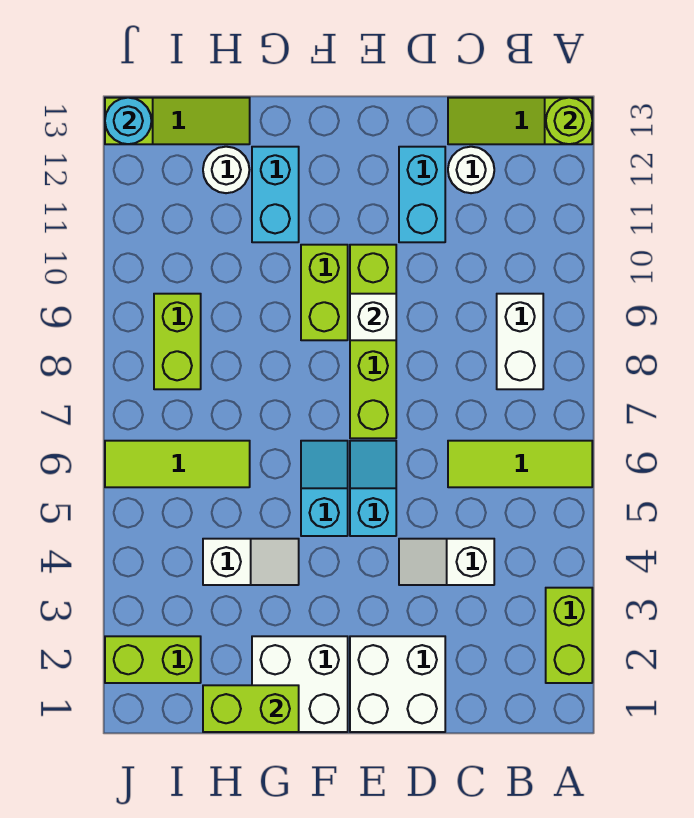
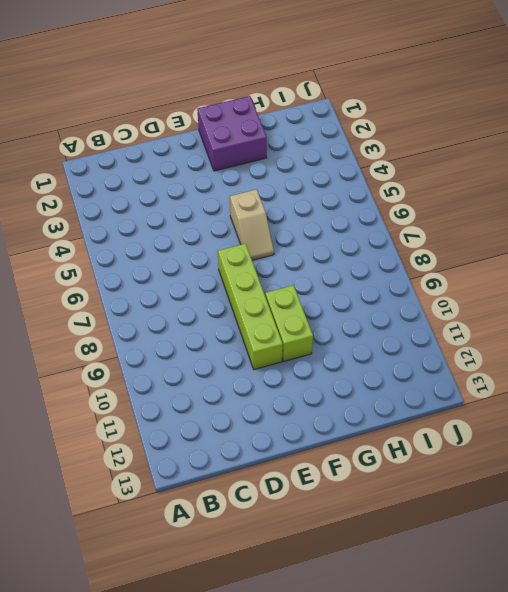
purple brick F1:G2 level 1 -> white brick F1:G2 level 1
tan slope F5:F6 level 1 top 5 -> cyan slope F5:F6 level 1 top 5
none -> lime brick A2:A3 level 1
none -> lime tile A6:C6 level 1
none -> lime slope A13:C13 level 1 top A

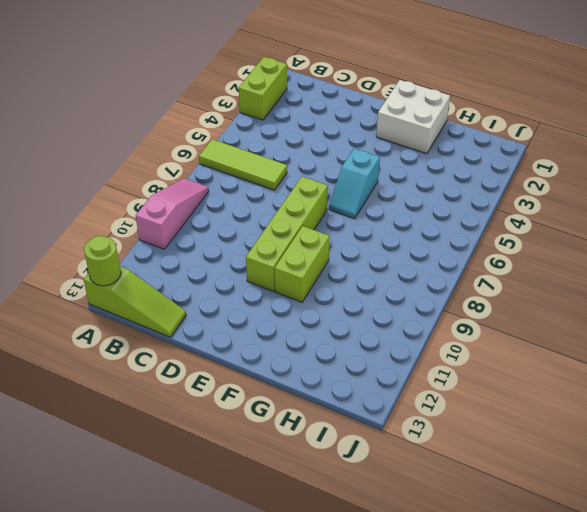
pink slope A8:A10 level 1 top 10 -> none
none -> white brick B8:B9 level 1
none -> white slope C4:D4 level 1 top C
none -> white round brick C12 level 1

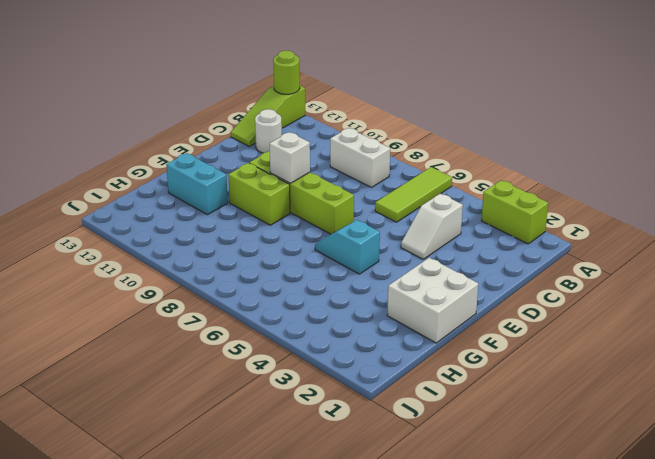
none -> white brick D1:E2 level 1
none -> cyan brick D11:D12 level 1
none -> cyan slope E5:E6 level 1 top 5

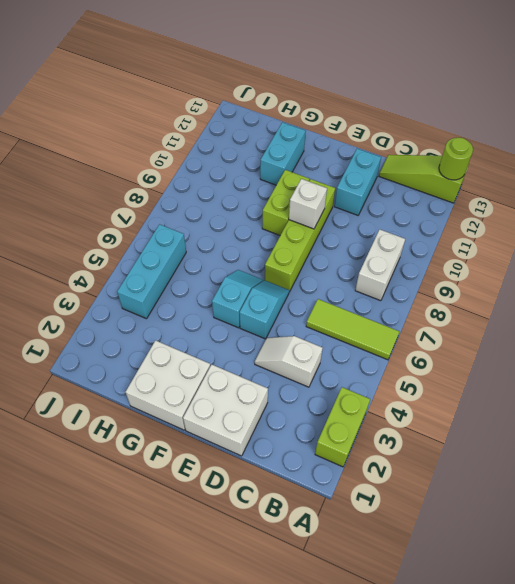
cyan brick I4:I6 level 1 -> lime tile H6:J6 level 1
none -> white round brick C12 level 1
none -> white slope G4:H4 level 1 top H
none -> white round brick H12 level 1

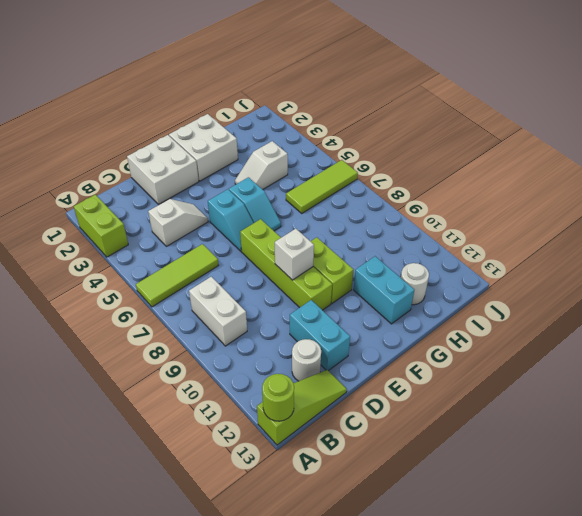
none -> lime slope H13:J13 level 1 top J
none -> lime brick I2:J2 level 1
none -> lime brick I8:I9 level 1

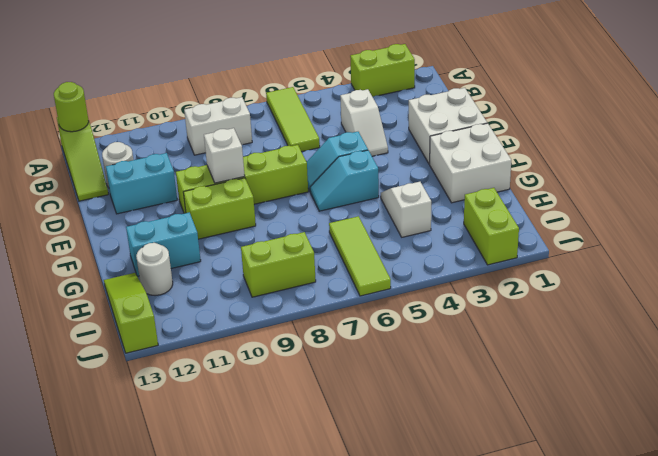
none -> lime brick G1:H1 level 2
none -> cyan round brick J13 level 2

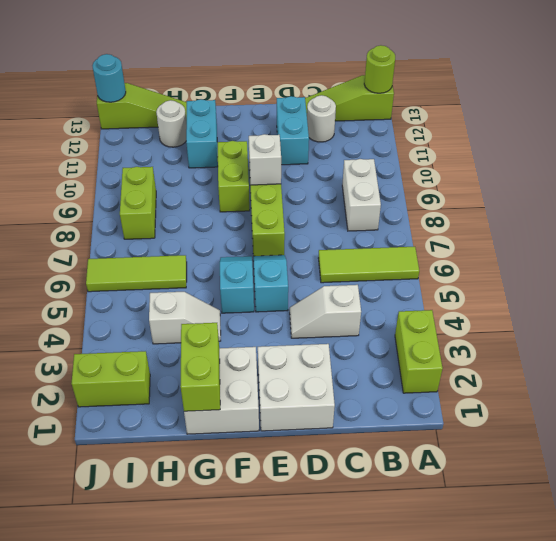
lime brick G1:G2 level 2 -> lime brick G1:H1 level 2

